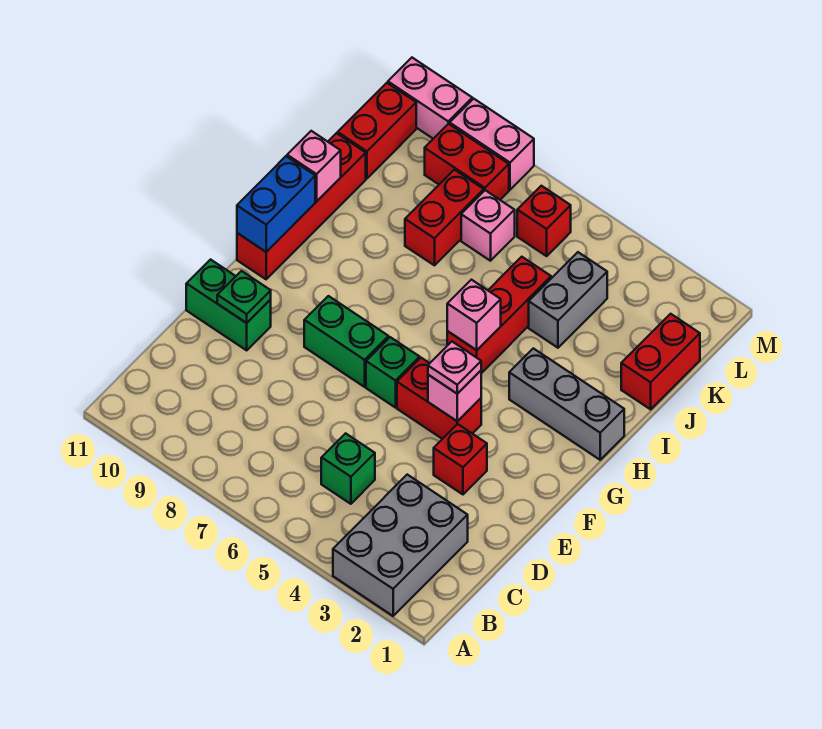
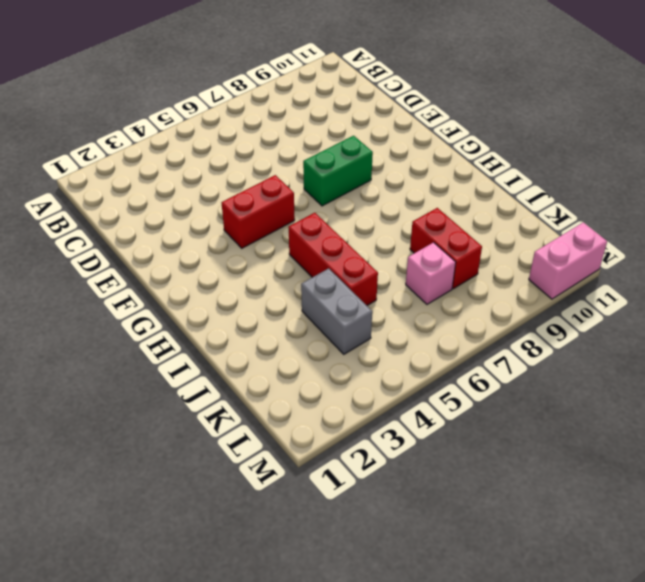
none -> grey brick A2:C3 level 1
none -> green brick C5 level 1
none -> red brick E3 level 1

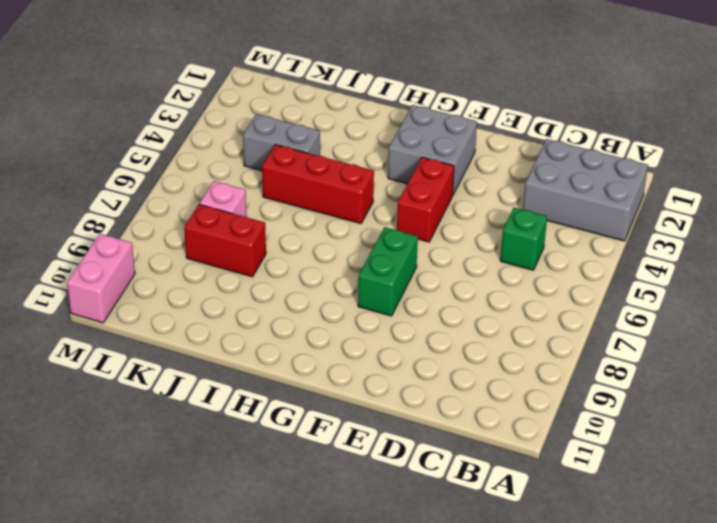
grey brick F2:G3 level 1 -> none
none -> red brick E3 level 1
none -> green brick E10:E11 level 1
none -> green brick F6 level 1

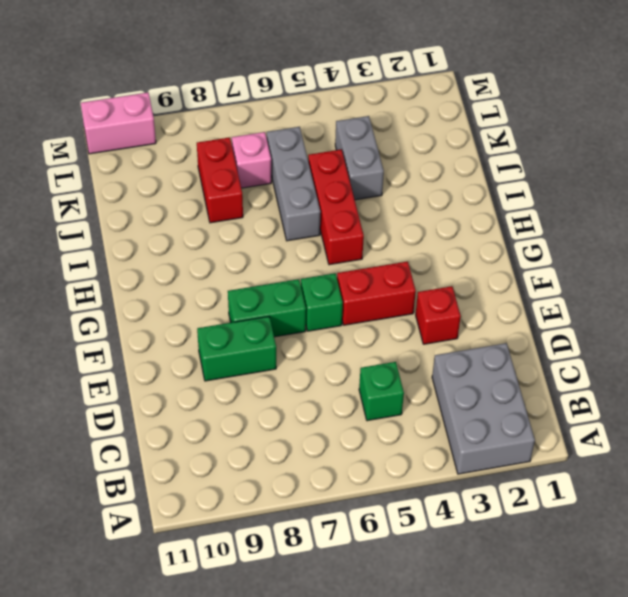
green brick E8:E9 level 1 -> green brick E10:E11 level 1
grey brick I6:K6 level 1 -> grey brick H1:H3 level 1
none -> red brick G11:J11 level 1
none -> red brick J1:K1 level 1
none -> red brick K11:L11 level 1

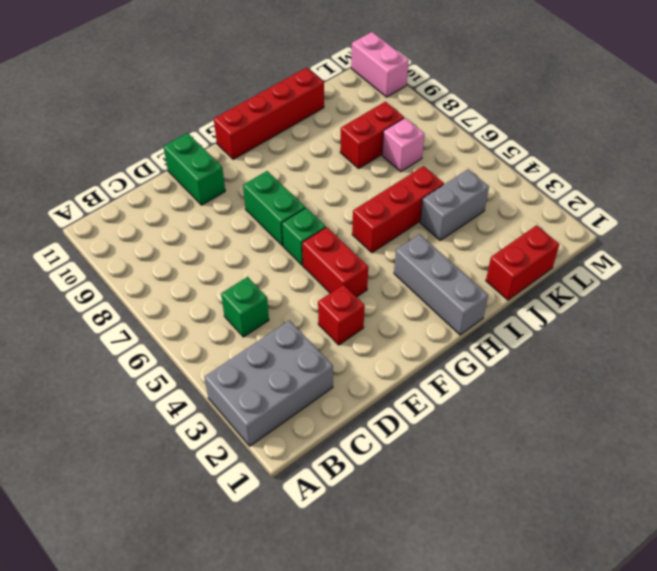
none -> red brick K11:L11 level 1
none -> red brick L6 level 1
none -> red brick L8:L9 level 1

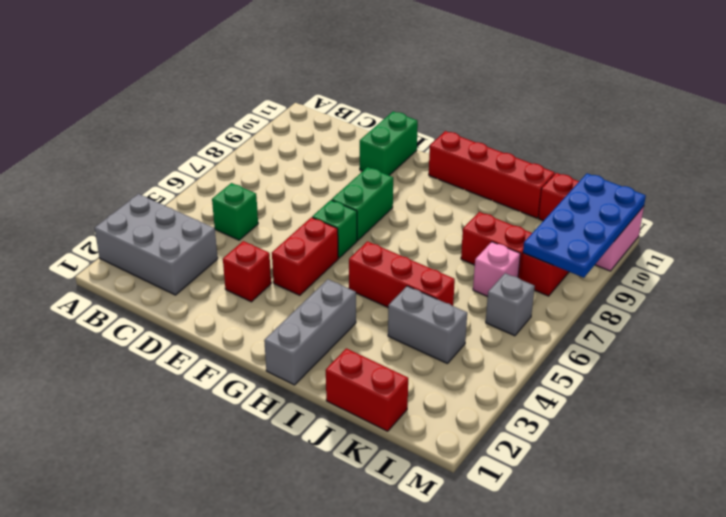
grey brick L6 level 1 -> red brick L6 level 1
blue plate L8:M11 level 2 -> none
none -> pink brick M8:M9 level 1
none -> green plate E10 level 2
none -> pink brick F4 level 2

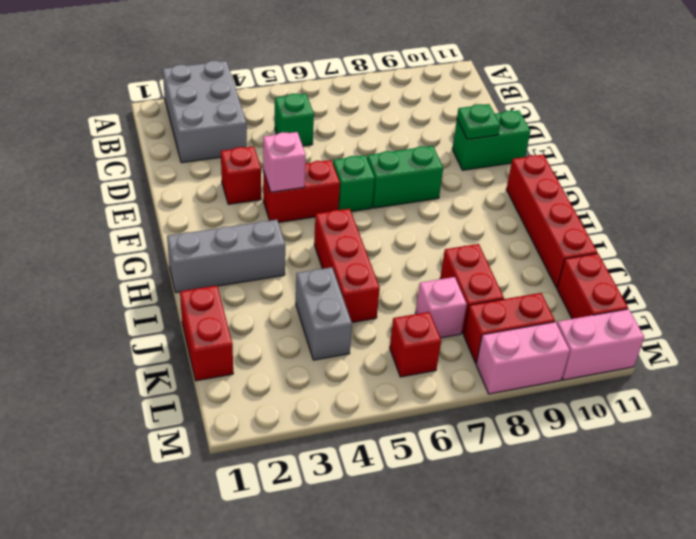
none -> blue brick G11:H11 level 2
none -> pink brick H5 level 2
none -> pink brick I11 level 2

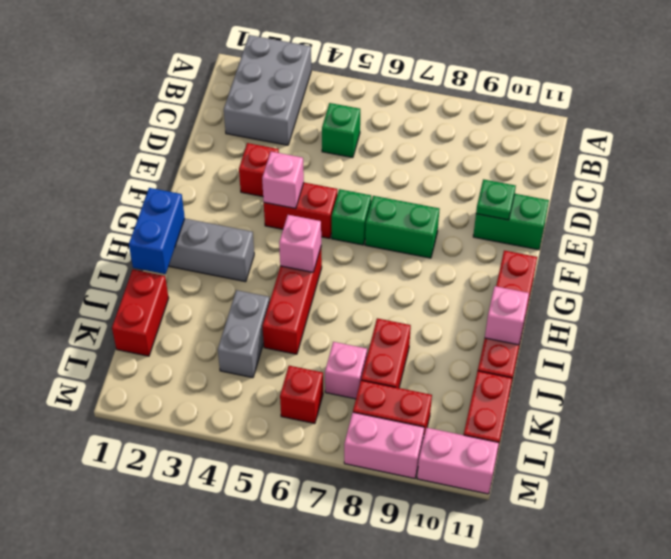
blue brick H1:I1 level 2 -> blue brick G11:H11 level 2
none -> pink plate F4 level 3

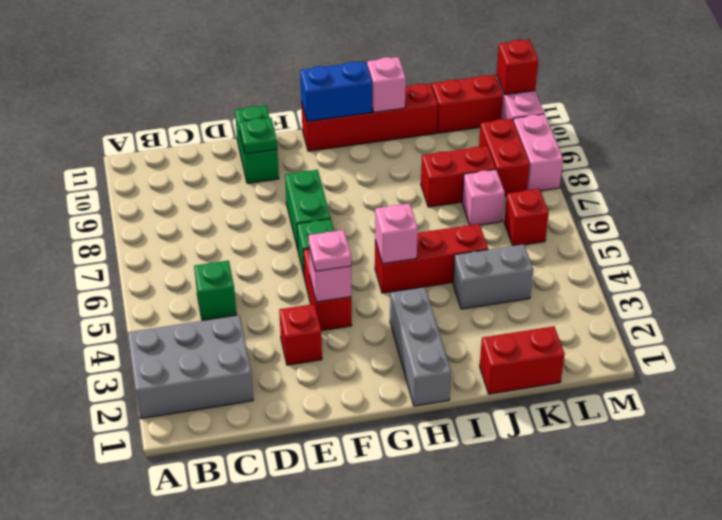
red brick M11 level 2 -> none

